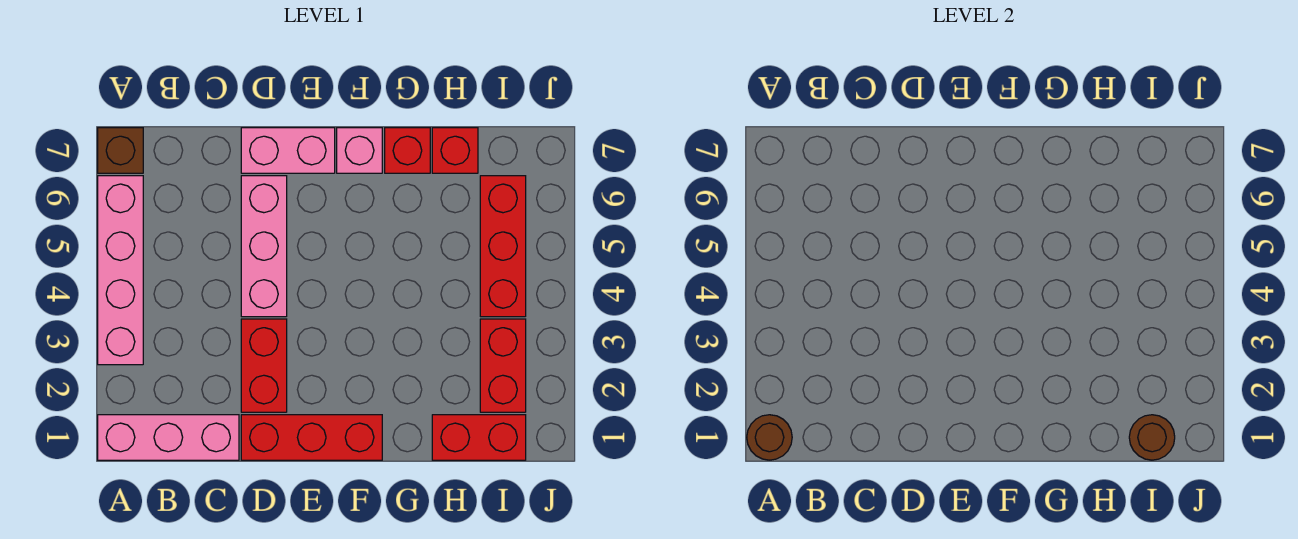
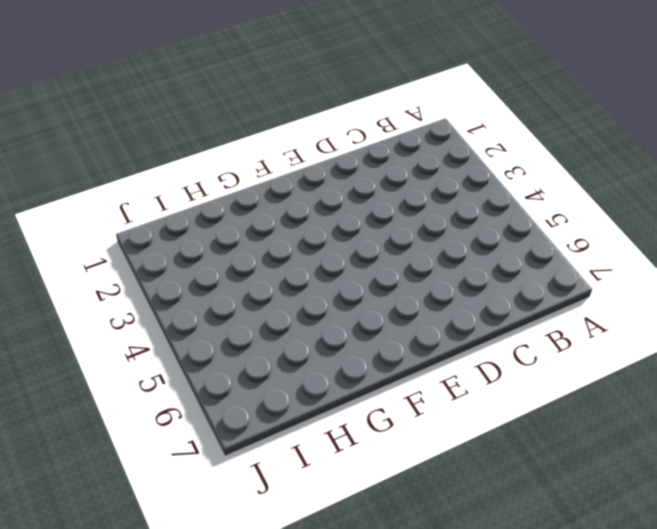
none -> pink brick A1:C1 level 1
none -> pink brick A3:A6 level 1
none -> brown brick A7 level 1

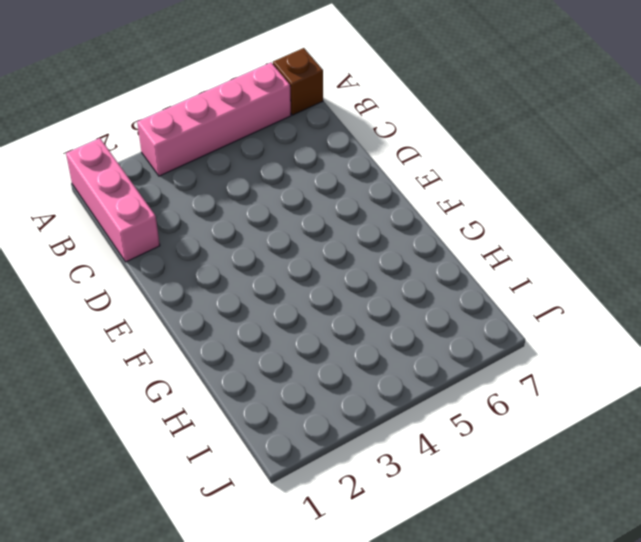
none -> red brick D1:F1 level 1
none -> red brick D2:D3 level 1
none -> pink brick D4:D6 level 1

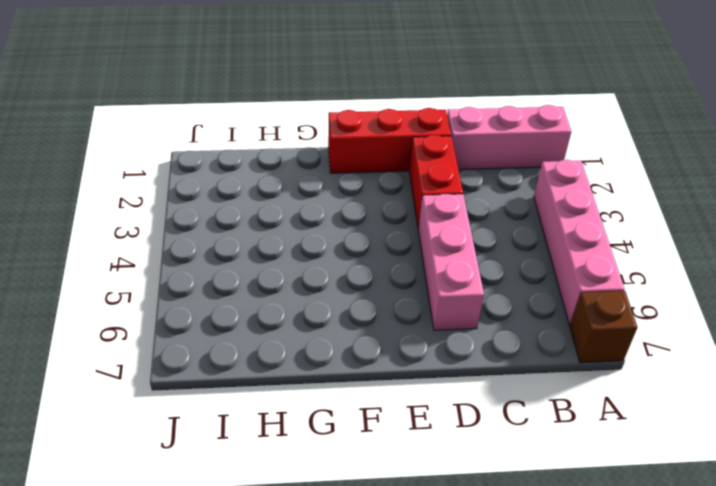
none -> pink brick D7:E7 level 1
none -> pink brick F7 level 1
none -> red brick G7 level 1

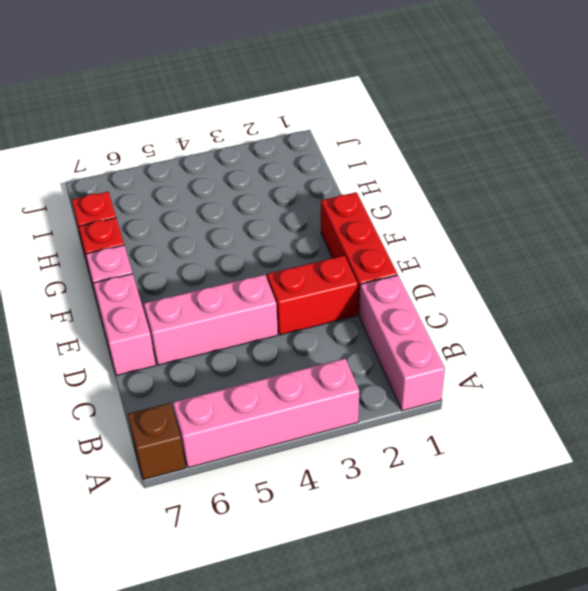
none -> red brick H1:I1 level 1
none -> red brick I2:I3 level 1
none -> red brick I4:I6 level 1

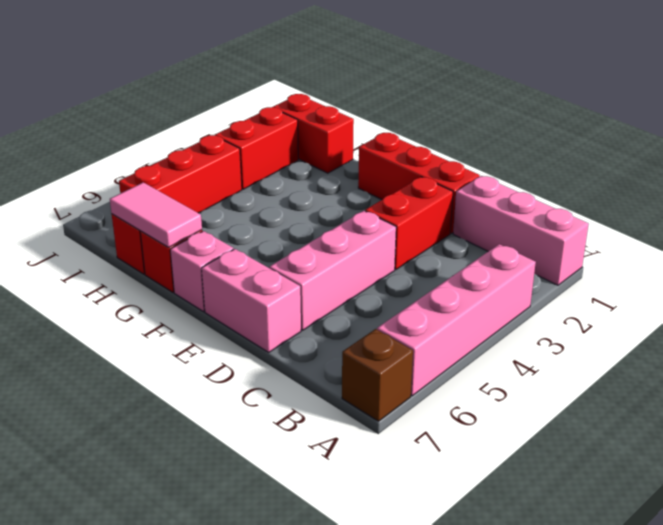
pink tile G7:H7 level 2 -> none
none -> brown round brick A1 level 2
none -> brown round brick I1 level 2

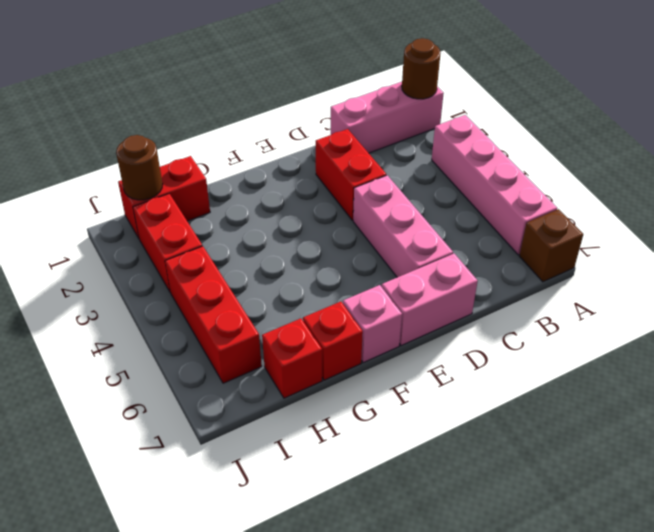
none -> red brick D1:F1 level 1

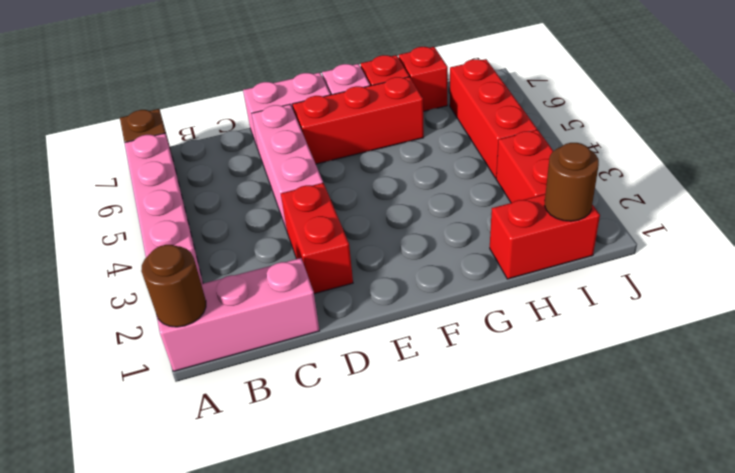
red brick E6:G6 level 1 -> red brick D1:F1 level 1

